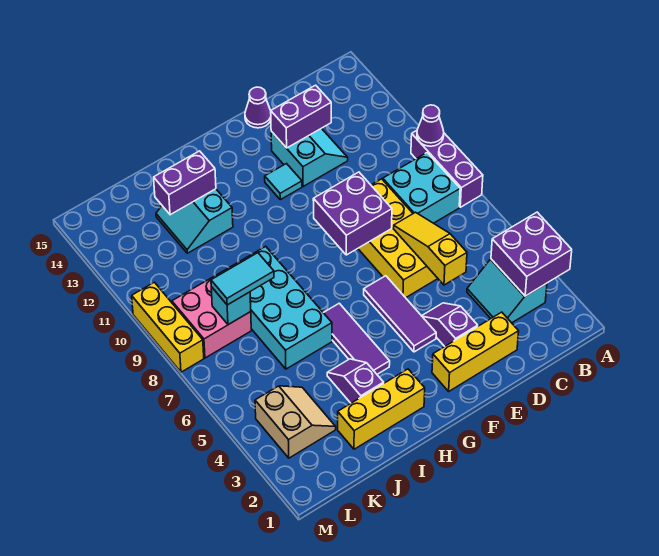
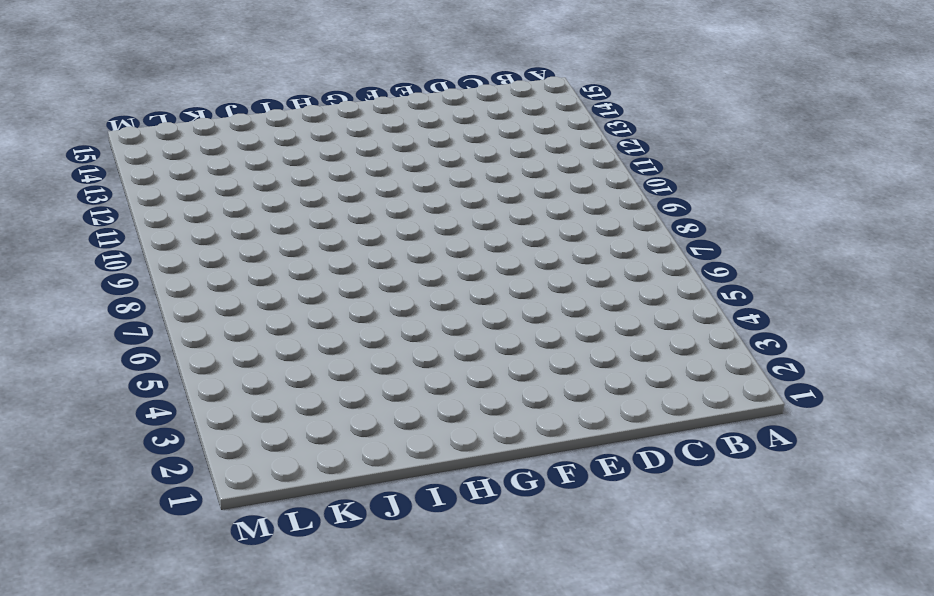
none -> purple brick A8:A10 level 1
none -> cyan slope B3:C4 level 1 top B
none -> cyan brick B8:C9 level 1

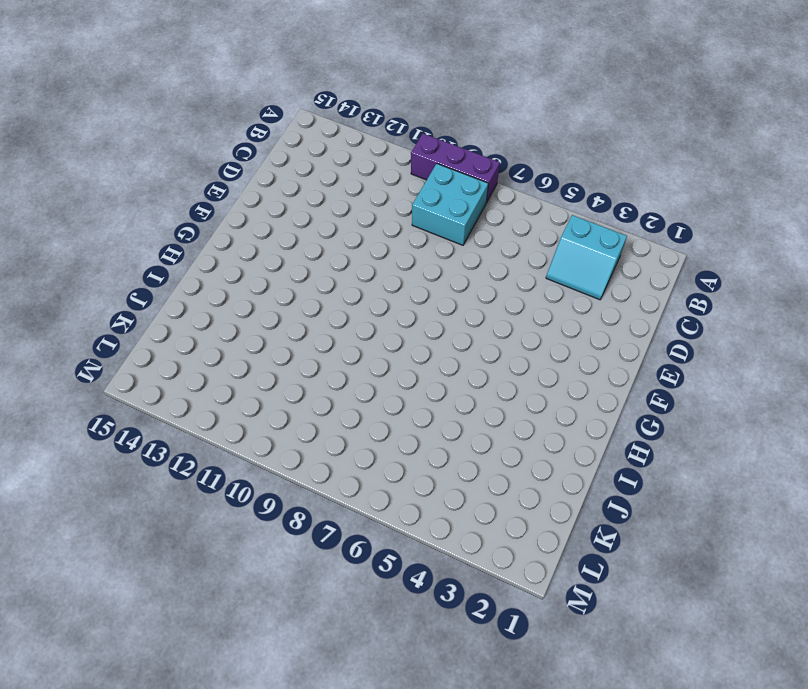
none -> yellow brick D2:F2 level 1
none -> yellow brick D6:E9 level 1
none -> cyan slope D12:E13 level 1 top E

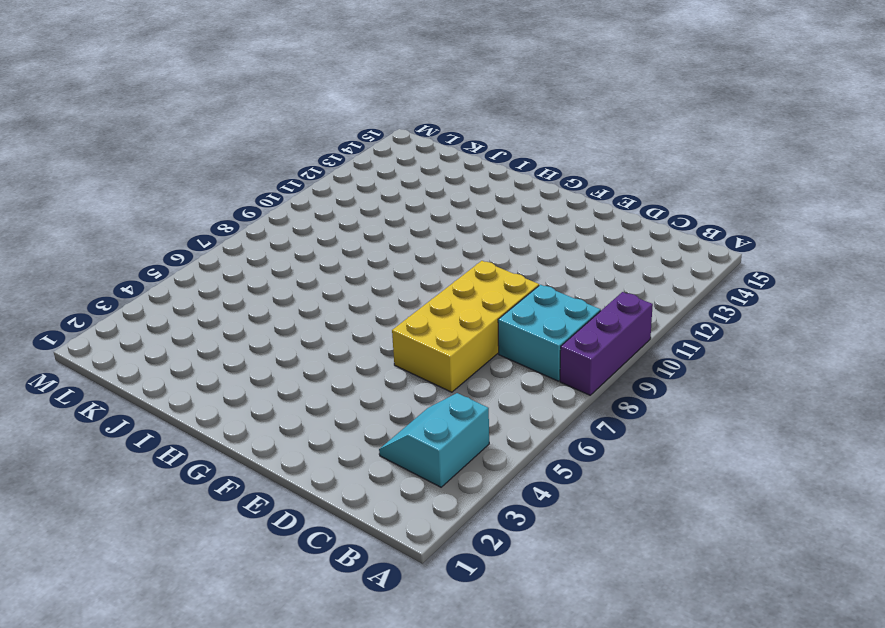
none -> yellow brick D2:F2 level 1
none -> cyan slope D12:E13 level 1 top E
none -> purple slope E3:E4 level 1 top 3

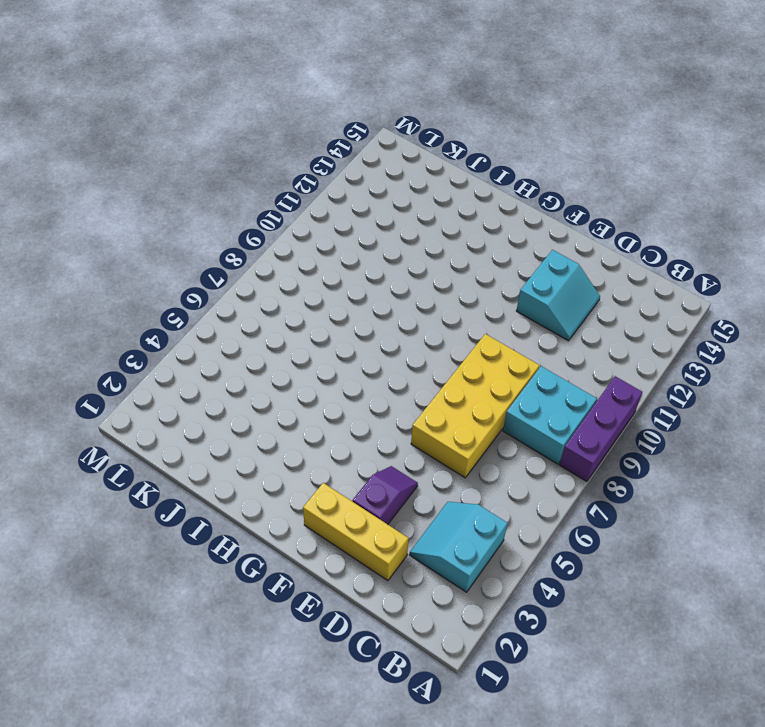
none -> purple cone E15 level 1
none -> purple tile F4:F6 level 1
none -> cyan tile F12 level 1

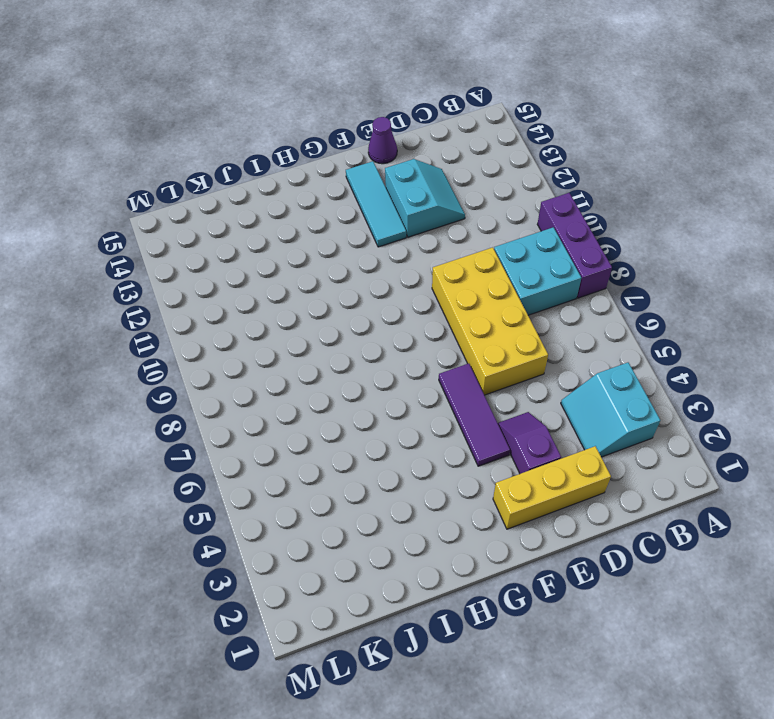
cyan tile F12:F14 level 1 -> cyan tile F12 level 1
none -> yellow brick H2:J2 level 1
none -> purple tile H4:H6 level 1
none -> purple slope I3:I4 level 1 top 3

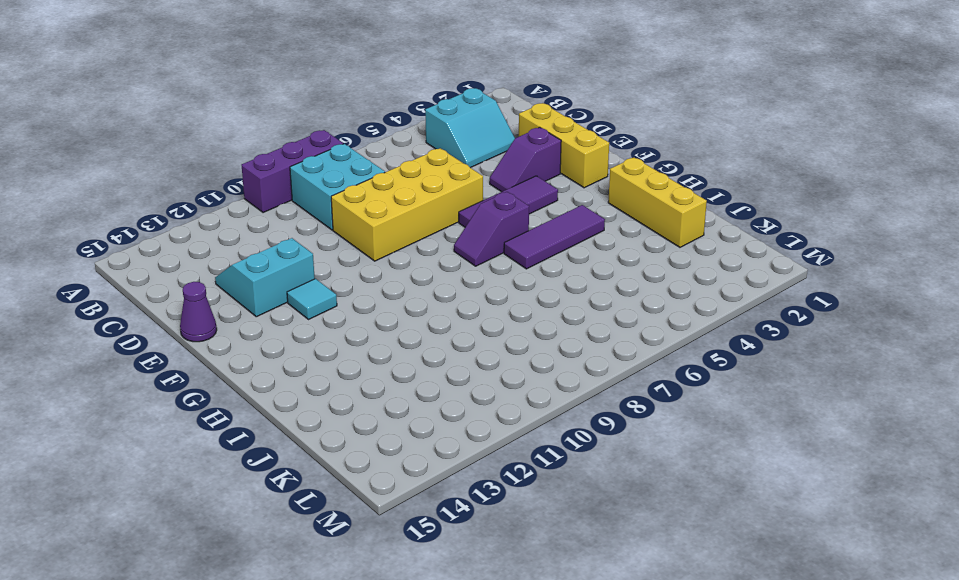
purple slope G6:G7 level 1 top 6 -> purple slope I3:I4 level 1 top 3
none -> cyan brick I6:J9 level 1
none -> cyan slope I12:J13 level 1 top I
none -> tan slope K3:L4 level 1 top L

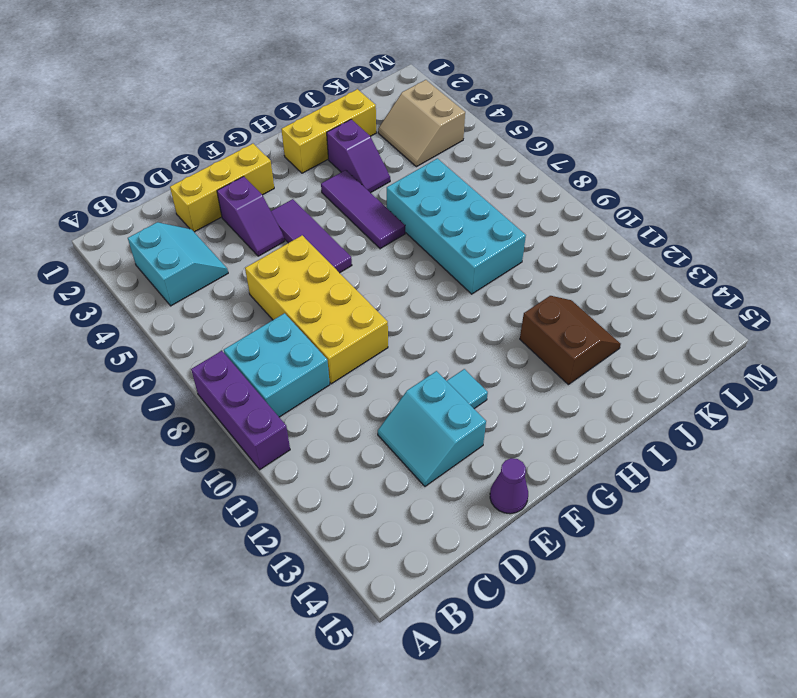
brown slope I12:J13 level 1 top I -> cyan slope I12:J13 level 1 top I
none -> pink brick K8:L9 level 1
none -> yellow brick M8:M10 level 1
none -> purple brick A3:B4 level 2

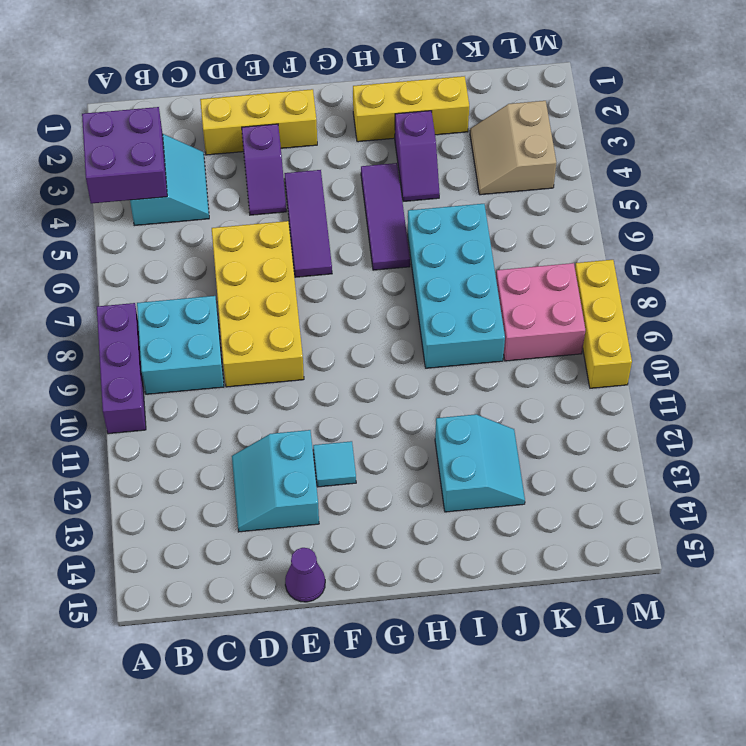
none -> purple cone A10 level 2
none -> yellow slope D5:D7 level 2 top 5
none -> purple brick D13:E13 level 2

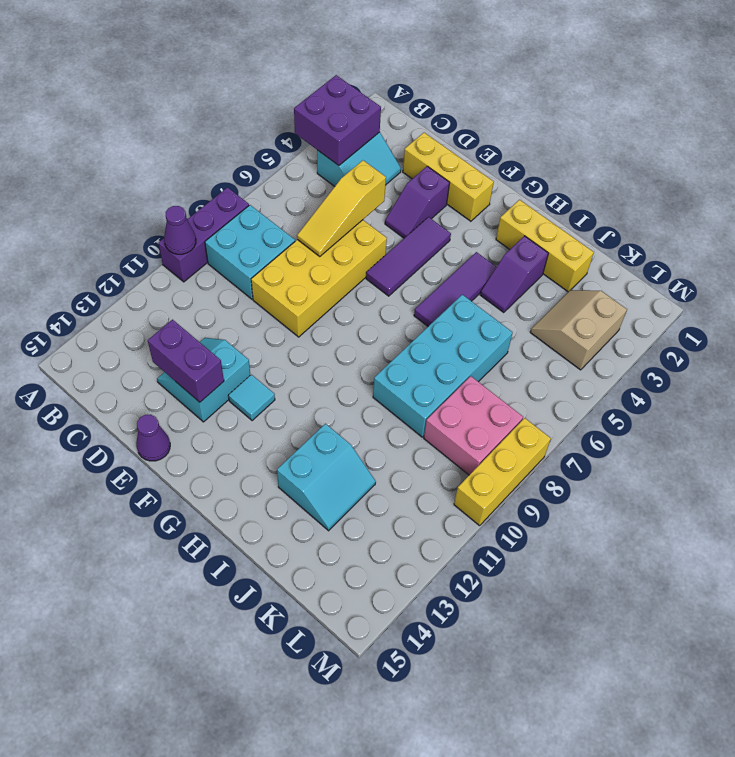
none -> purple brick E8:F9 level 2
none -> purple brick I13:J13 level 2
none -> cyan brick K8 level 2

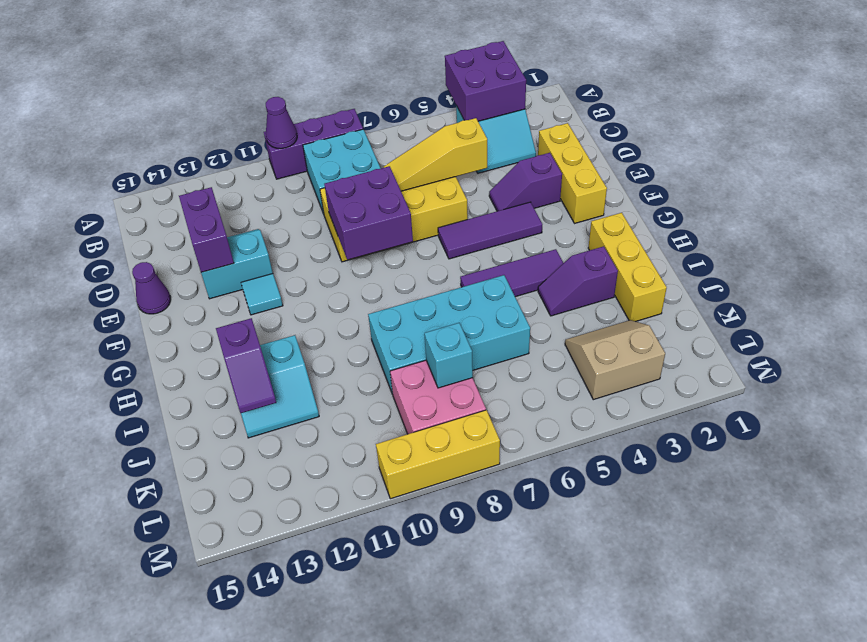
purple slope I13:J13 level 2 top I -> purple brick I13:J13 level 2
none -> cyan tile J8:K8 level 3

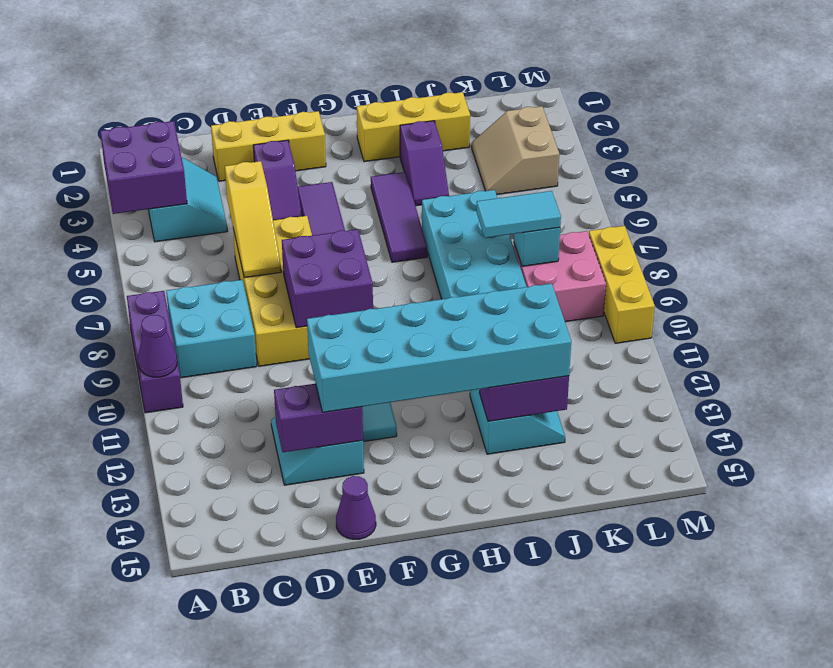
cyan brick E12:J13 level 3 -> none

